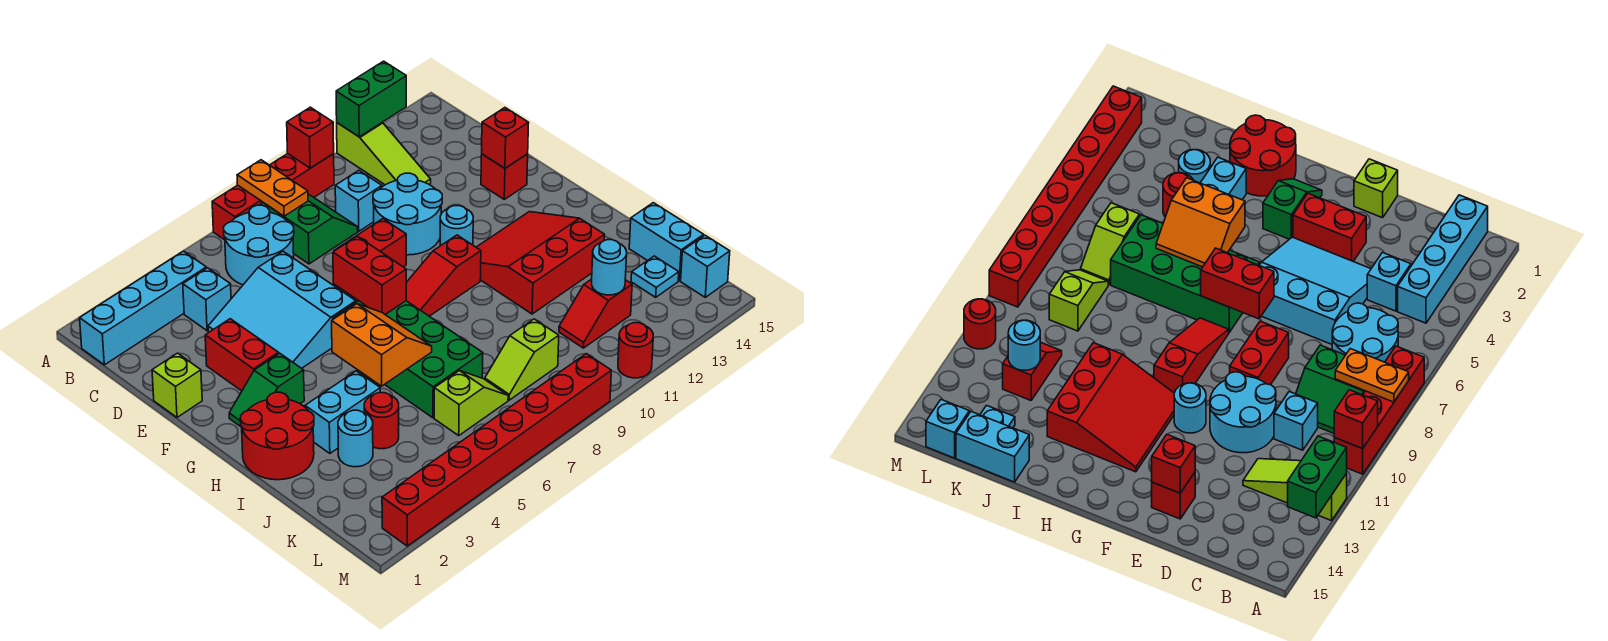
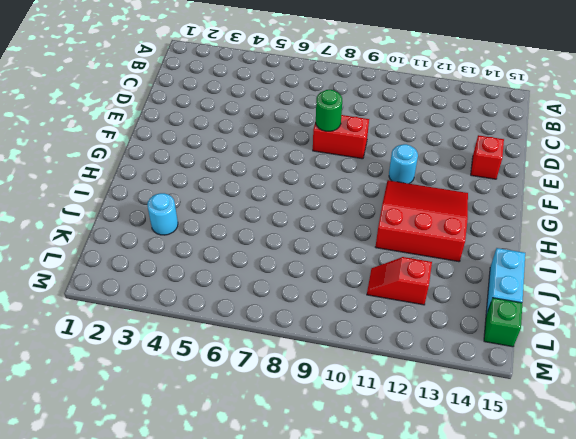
green round brick E8 level 2 -> none
green brick L15 level 1 -> cyan brick L15 level 1
none -> red brick A7:A10 level 1
none -> lime slope A12:C12 level 1 top A
none -> cyan brick B1:B4 level 1
none -> cyan round brick B6:C7 level 1

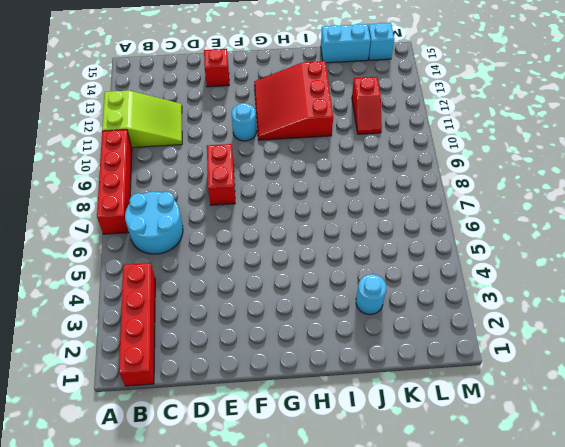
lime slope A11:C12 level 1 top A -> lime slope A12:C12 level 1 top A
red brick B1:B4 level 1 -> cyan brick B1:B4 level 1
none -> green slope B8:C9 level 1 top 8
none -> cyan brick C4 level 1
none -> cyan brick C10 level 1
none -> cyan slope D4:F6 level 1 top 6

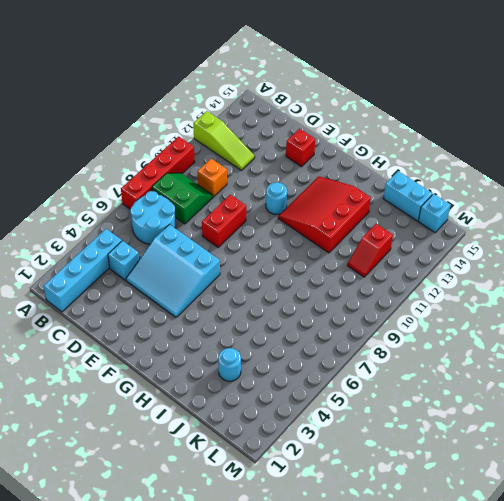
orange brick C10 level 1 -> cyan brick C10 level 1
none -> cyan round brick D10:E11 level 1
none -> lime brick E1 level 1
none -> red brick E3:F3 level 1
none -> green slope G2:G3 level 1 top 3

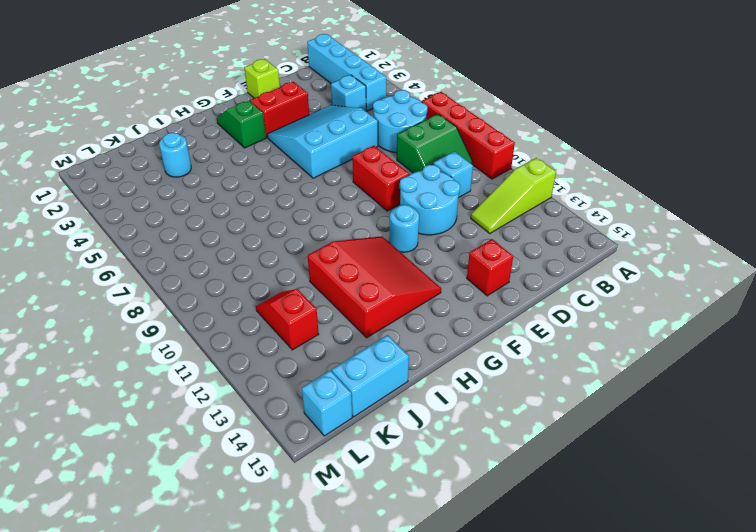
none -> green brick G6:J7 level 1
none -> red slope G8:G10 level 1 top 10
none -> red round brick H1:I2 level 1
none -> cyan brick I3:I4 level 1

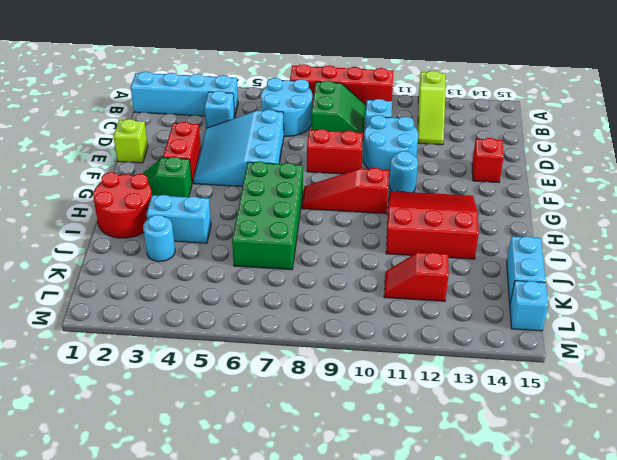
none -> red round brick J4 level 1
none -> lime slope K6:K7 level 1 top 6
none -> lime slope K8:K9 level 1 top 9
none -> cyan plate K14 level 1

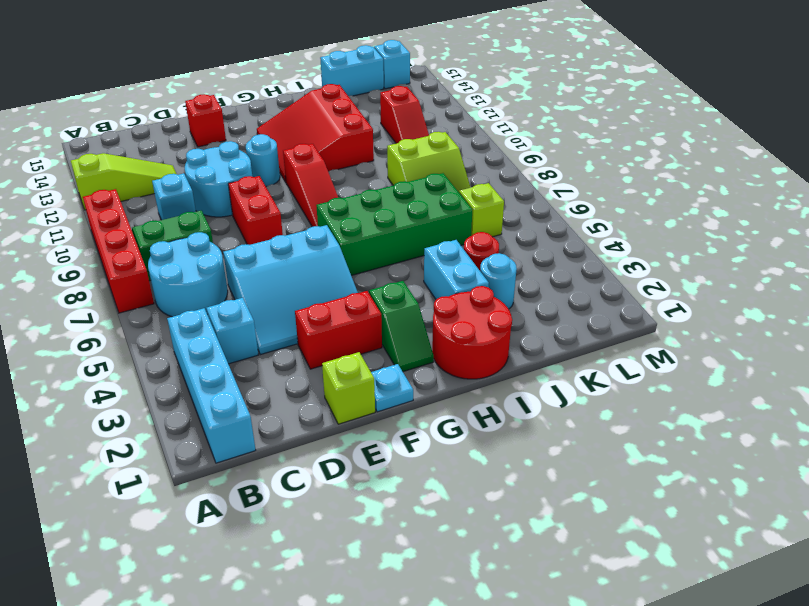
cyan plate F1 level 1 -> cyan plate K14 level 1
lime slope J8:K9 level 1 top 9 -> lime slope K8:K9 level 1 top 9
none -> red brick M2:M9 level 1
none -> red round brick M11 level 1
none -> orange plate A8:B8 level 2
none -> red brick A10 level 2

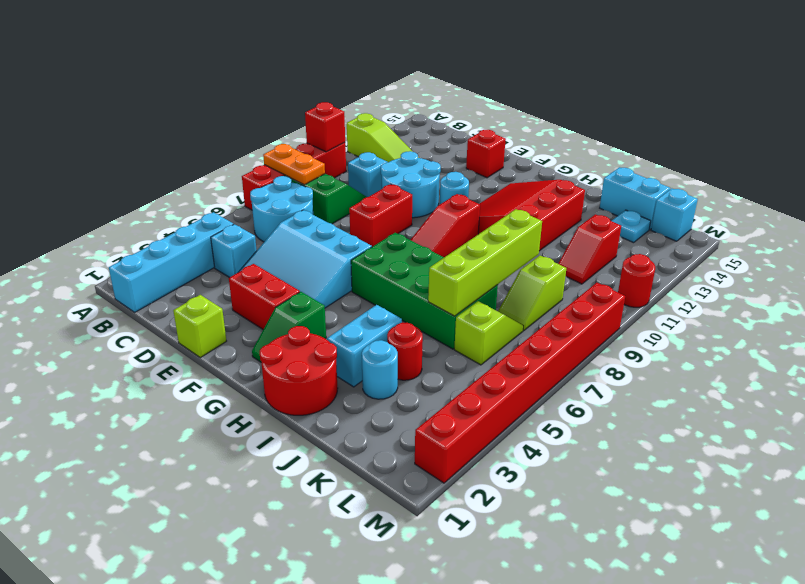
lime brick J6:J9 level 2 -> none
none -> green brick A12:A13 level 2
none -> red brick E14 level 2
none -> red brick F7:G7 level 2
none -> orange slope H5:I6 level 2 top 5

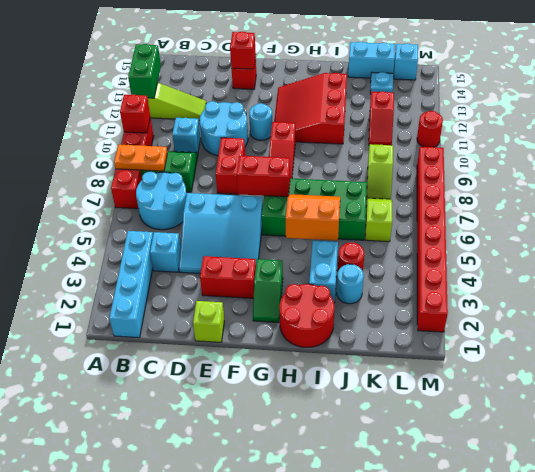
none -> cyan round brick K12 level 2

